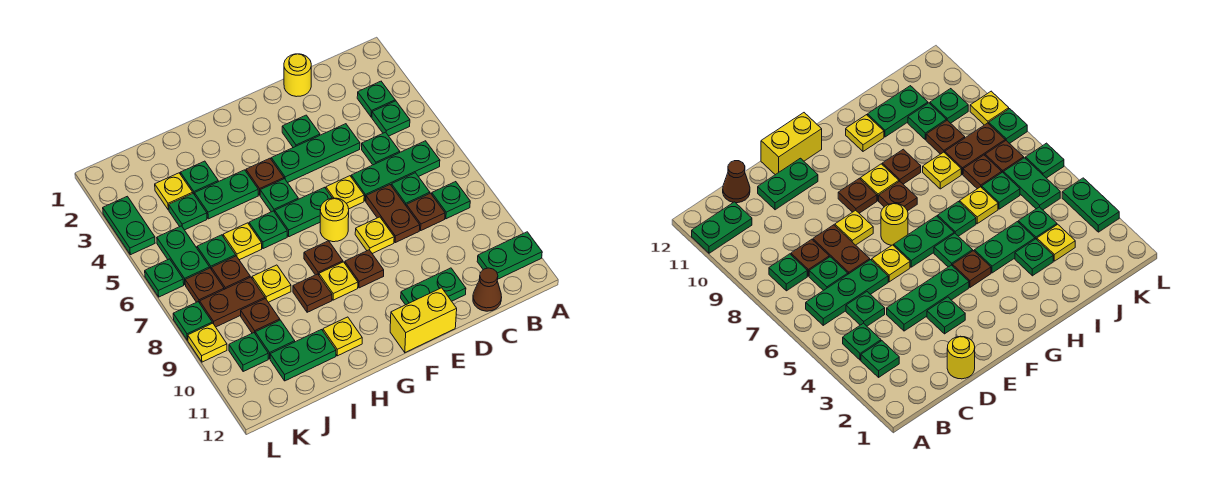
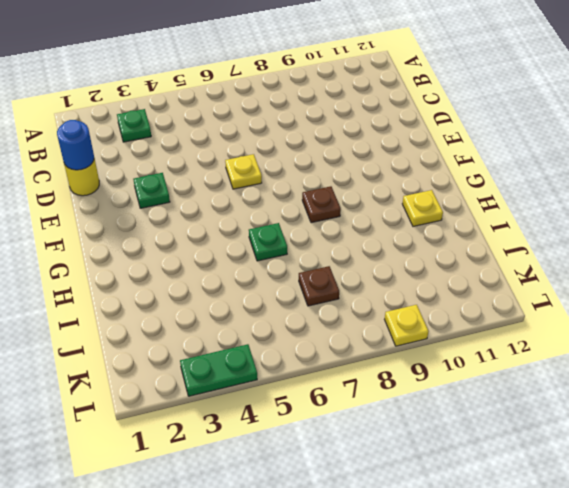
blue round brick D1 level 2 -> none
none -> green plate A11:B11 level 1
none -> green plate B4 level 1
none -> green plate B6:D6 level 1
none -> green plate B8 level 1

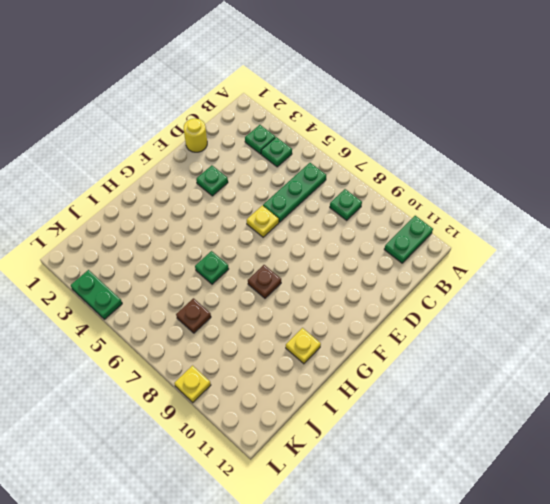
none -> green plate C5 level 1
none -> green plate C7 level 1
none -> brown plate C8 level 1
none -> brown cone C12 level 1

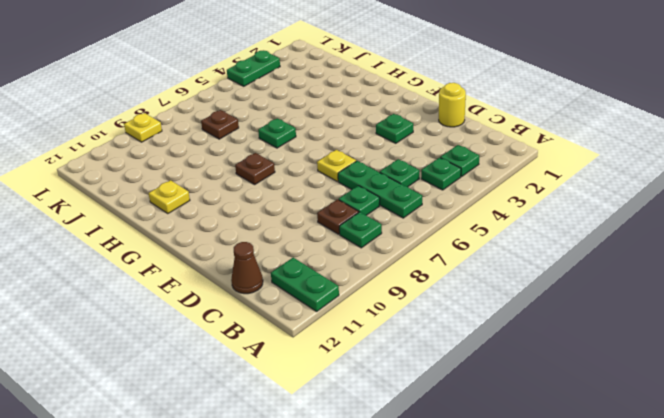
none -> green plate D4:F4 level 1
none -> brown plate D7:D8 level 1
none -> green plate D11:E11 level 1
none -> yellow plate E8 level 1

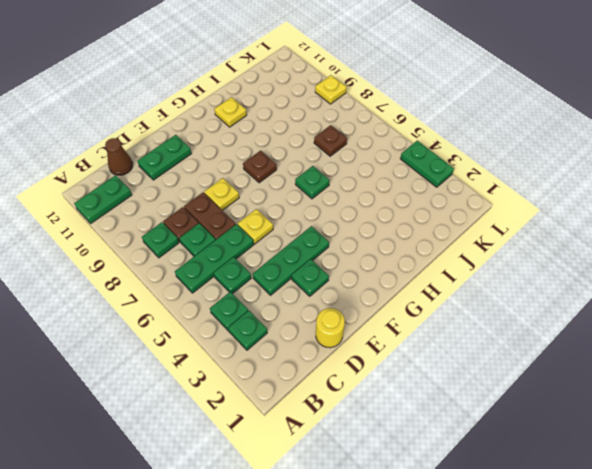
none -> yellow brick E12:F12 level 1
none -> green plate F6:G6 level 1
none -> yellow round brick F7 level 1
none -> brown plate F9 level 1

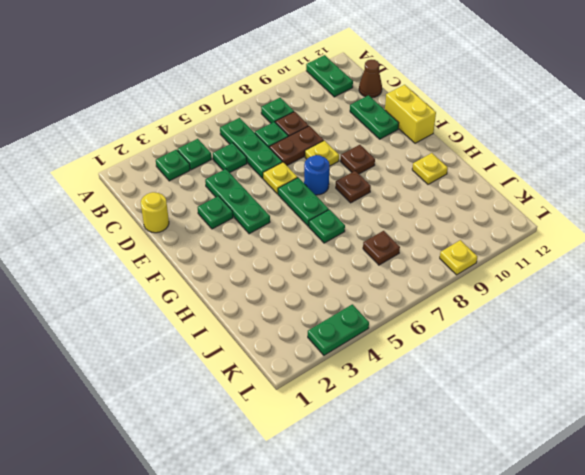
blue round brick F7 level 1 -> yellow round brick F7 level 1
none -> brown plate G4 level 1
none -> green plate G5 level 1
none -> yellow plate G9 level 1
none -> green plate H4:I4 level 1

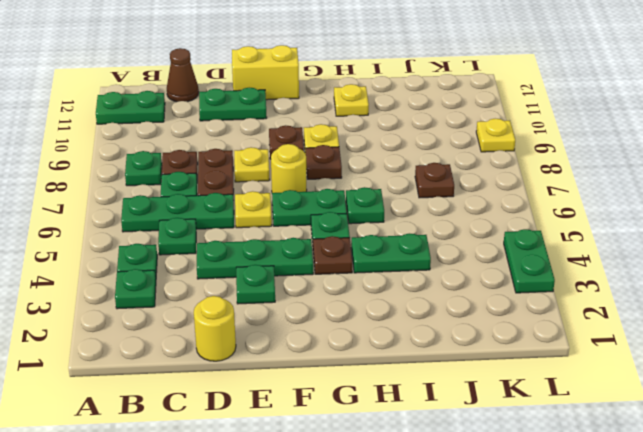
none -> brown plate H9 level 1
none -> green plate I3 level 1
none -> yellow plate I6 level 1
none -> yellow plate I8 level 1

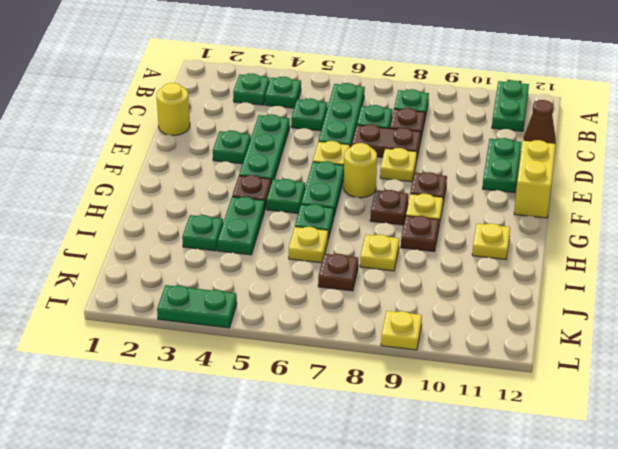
none -> green plate I11:J11 level 1
none -> yellow plate J3 level 1
none -> green plate J4 level 1
none -> green plate J6 level 1

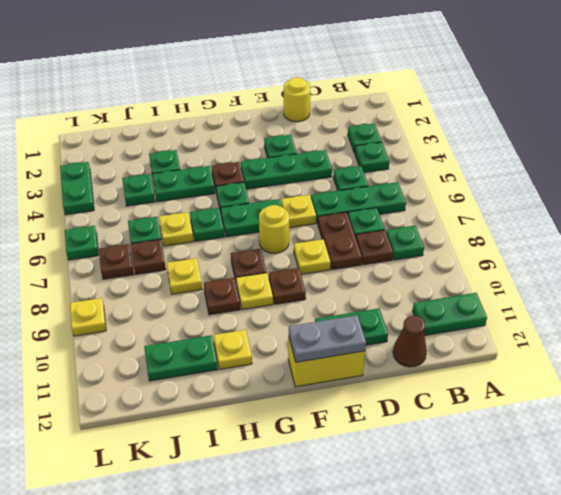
grey plate E12:F12 level 2 -> none
none -> yellow plate J3 level 1
none -> brown plate J8:K8 level 1
none -> brown plate J9 level 1
none -> green plate J10 level 1

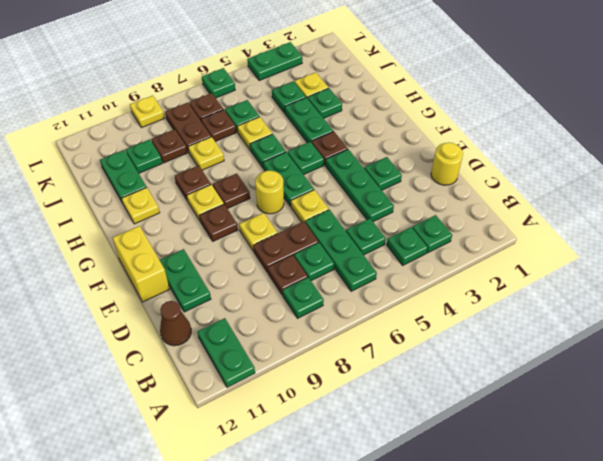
none -> green plate K5:K6 level 1
none -> green plate K10 level 1
none -> green plate L8 level 1

